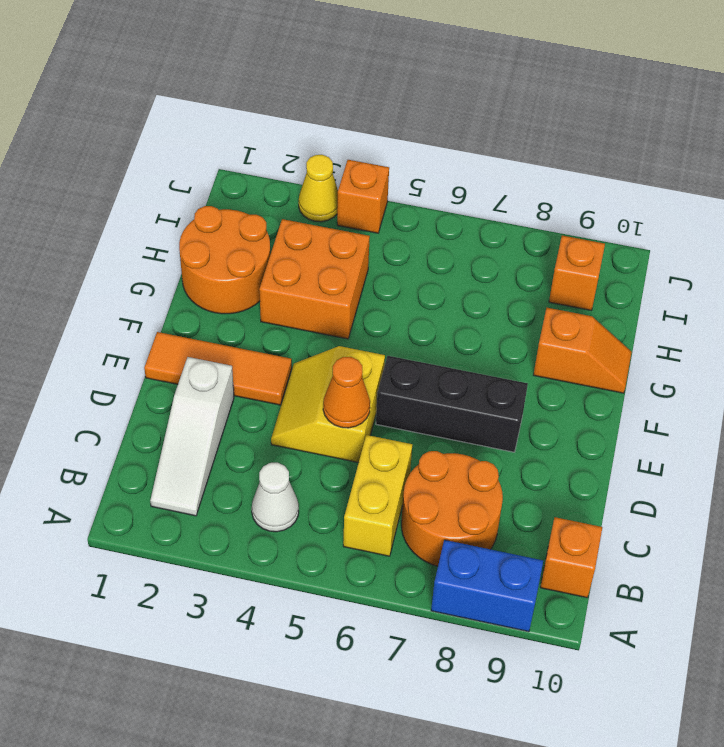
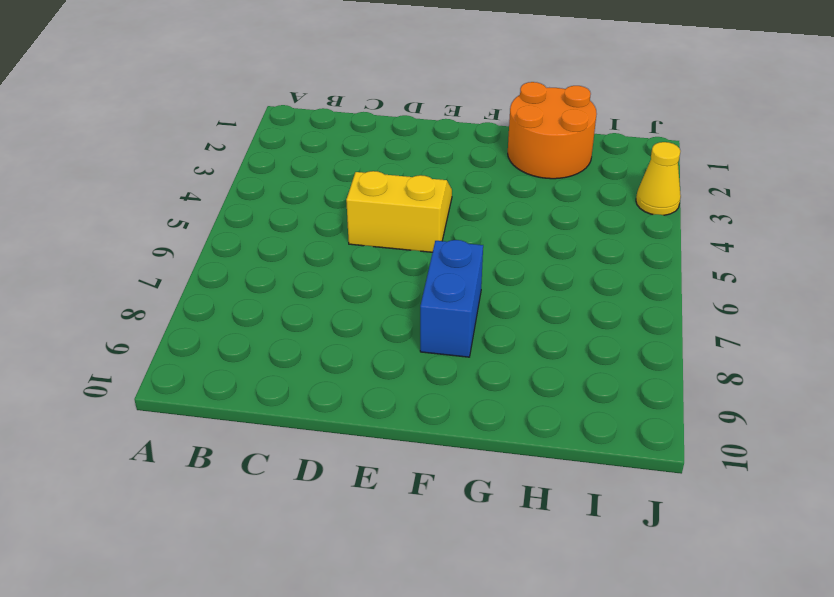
blue brick F7:F8 level 1 -> blue brick A8:A9 level 1
none -> white slope B2:D2 level 1 top D
none -> white cone B4 level 1
none -> yellow brick B6:C6 level 1

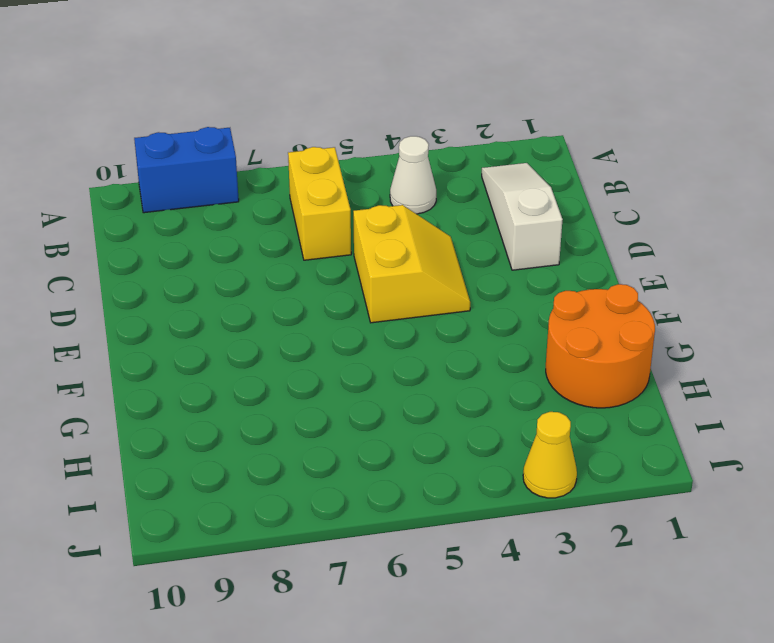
none -> orange round brick B7:C8 level 1
none -> orange brick B10 level 1
none -> orange tile E1:E3 level 1

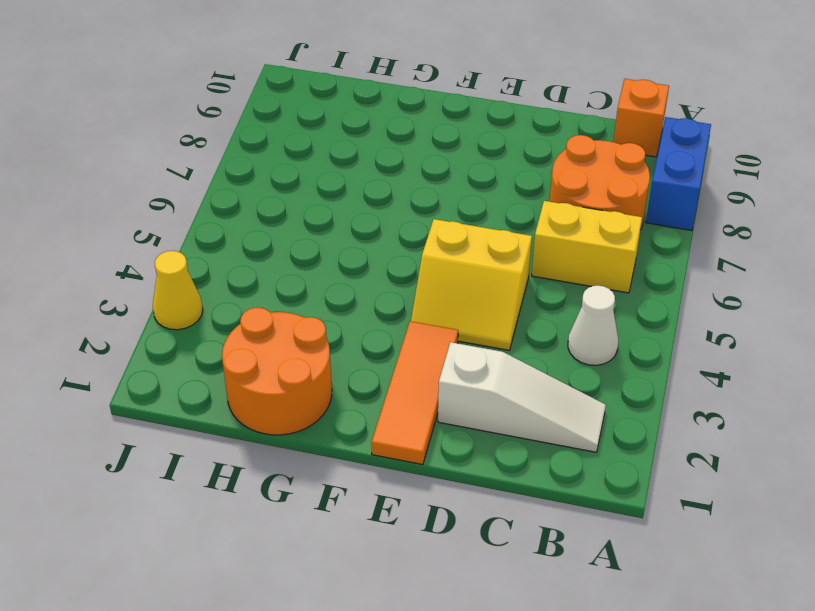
none -> black brick E6:E8 level 1
none -> orange brick G3:H4 level 1
none -> orange slope G9:G10 level 1 top 9

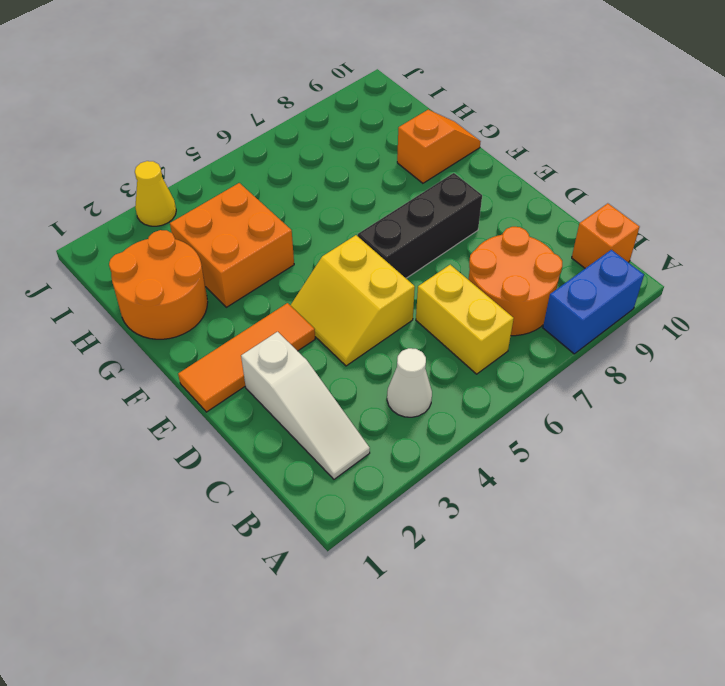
none -> orange brick I9 level 1
none -> orange brick J4 level 1
none -> orange cone D5 level 2

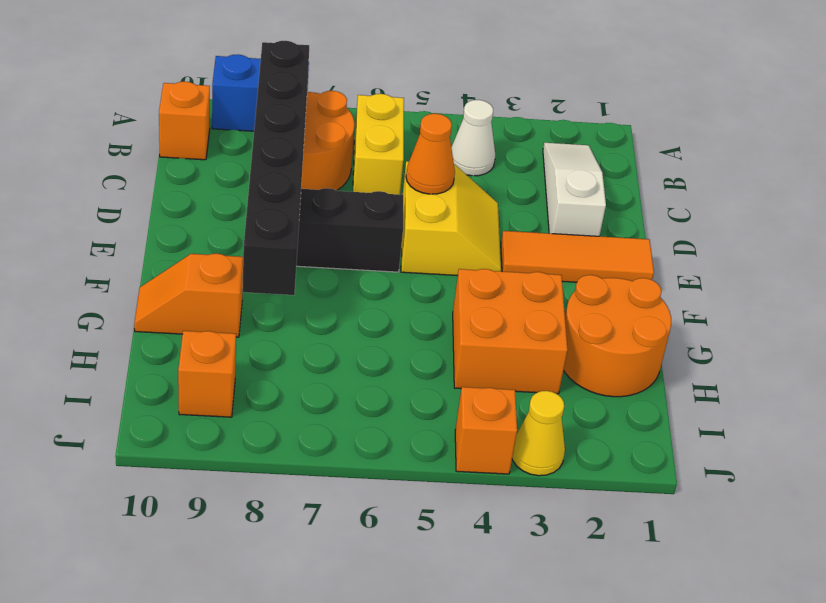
black brick B8:G8 level 2 -> none

